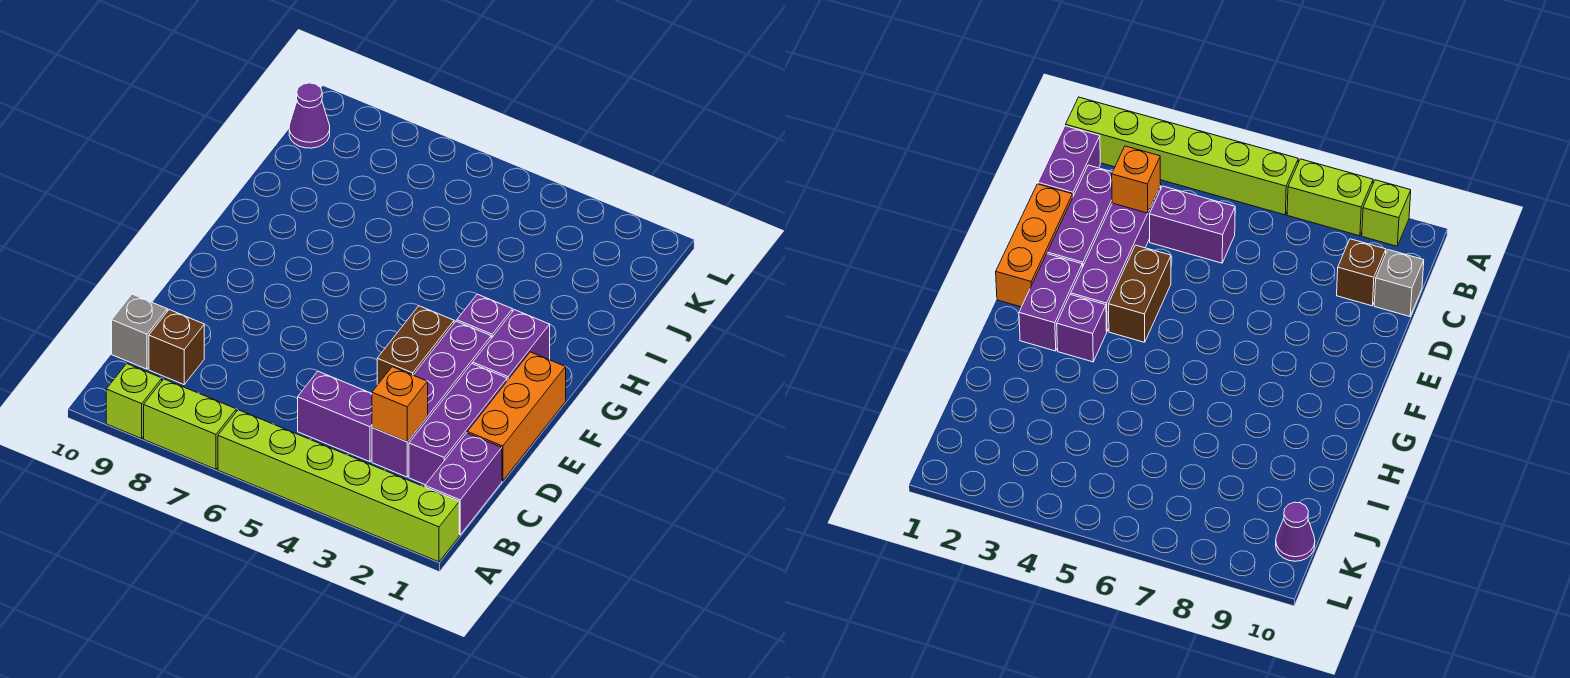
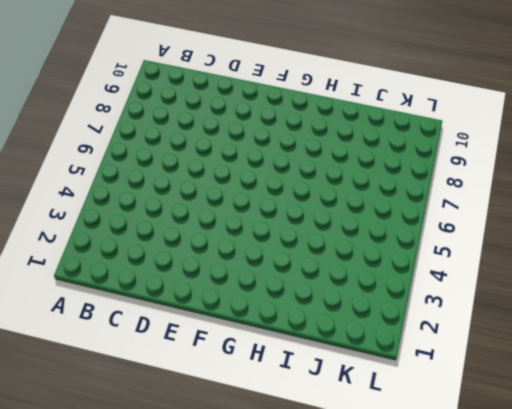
none -> lime brick A1:A6 level 1
none -> lime brick A7:A8 level 1
none -> lime brick A9 level 1

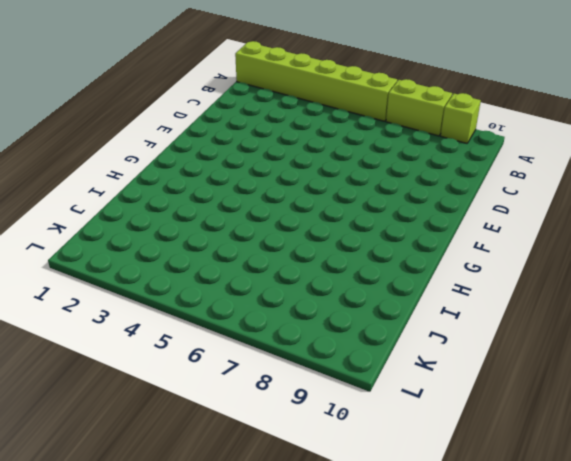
none -> purple brick B1:C1 level 1
none -> purple brick C2:E2 level 1
none -> purple brick C3:F3 level 1

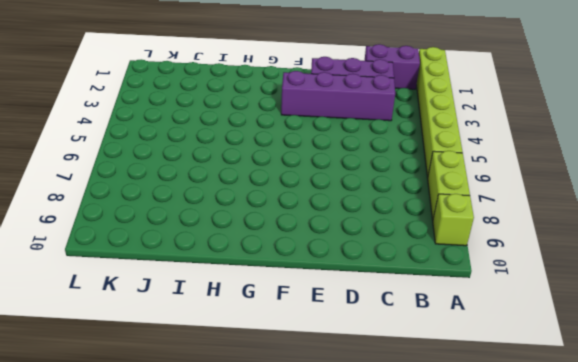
none -> purple brick C4:C5 level 1
none -> brown brick C9 level 1
none -> grey brick C10 level 1

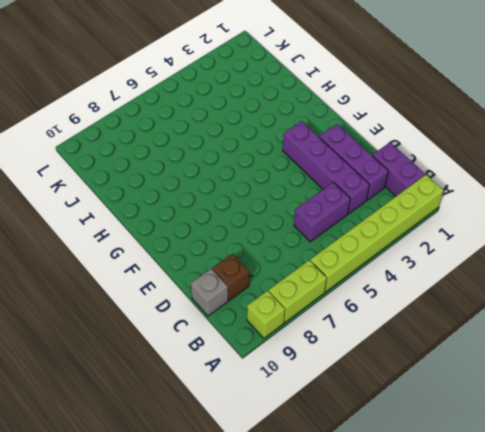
none -> orange brick D1:F1 level 1
none -> brown brick E4:F4 level 1
none -> purple brick F2:G2 level 1

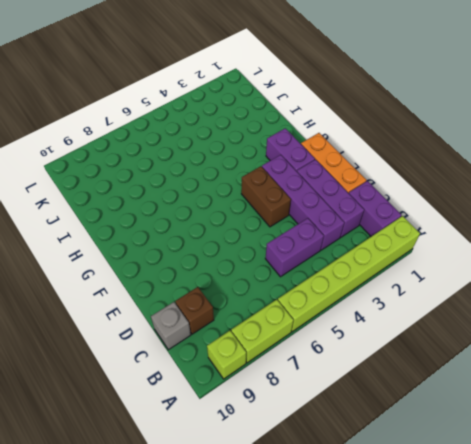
none -> purple brick G3 level 1
none -> purple cone K10 level 1
none -> orange brick C3 level 2

